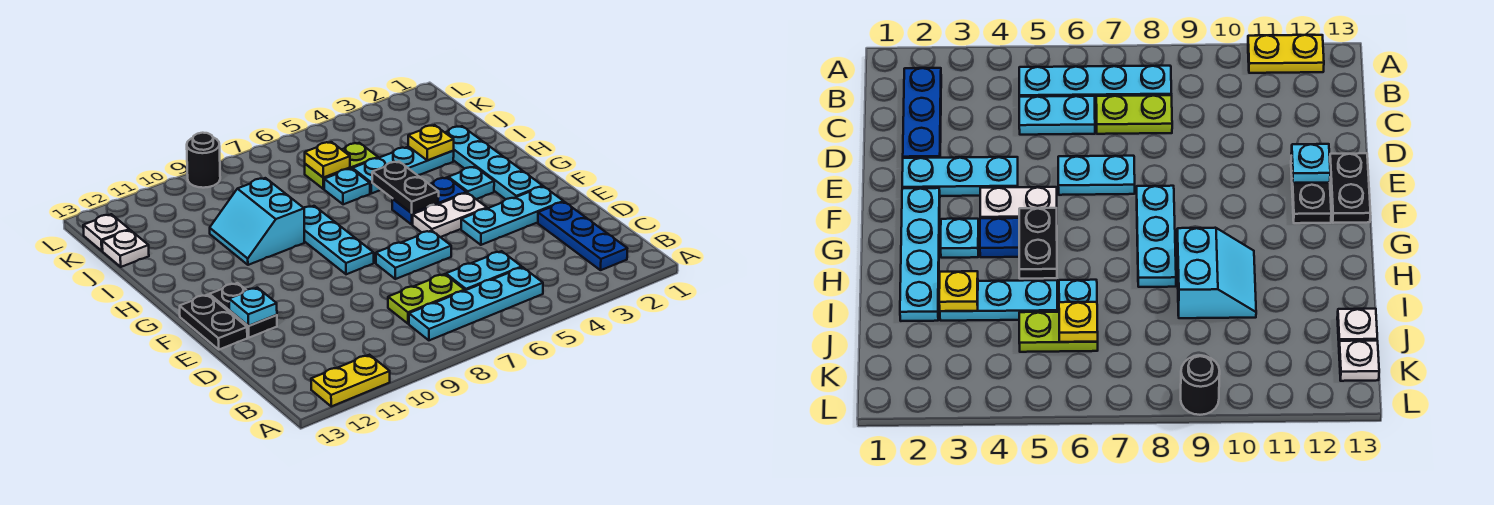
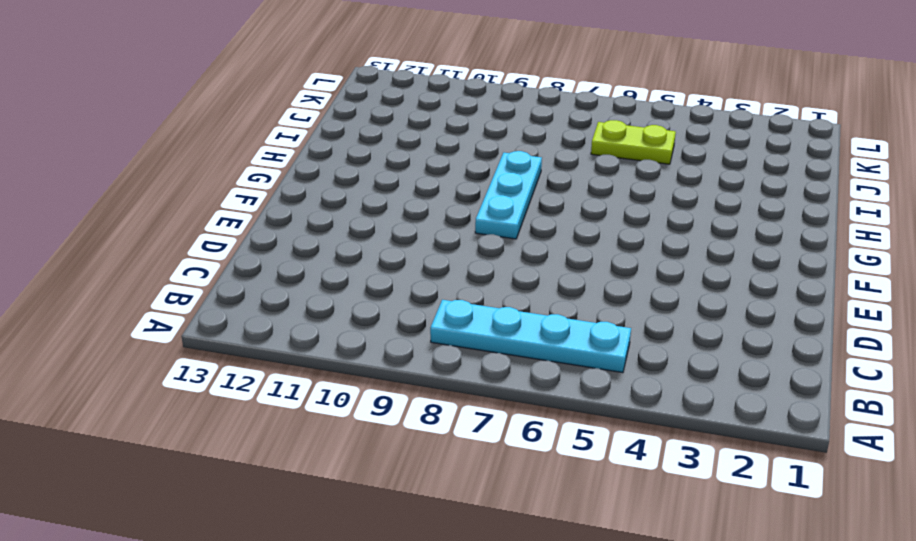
none -> yellow plate A11:A12 level 1
none -> blue plate B2:D2 level 1
none -> cyan plate C5:C6 level 1

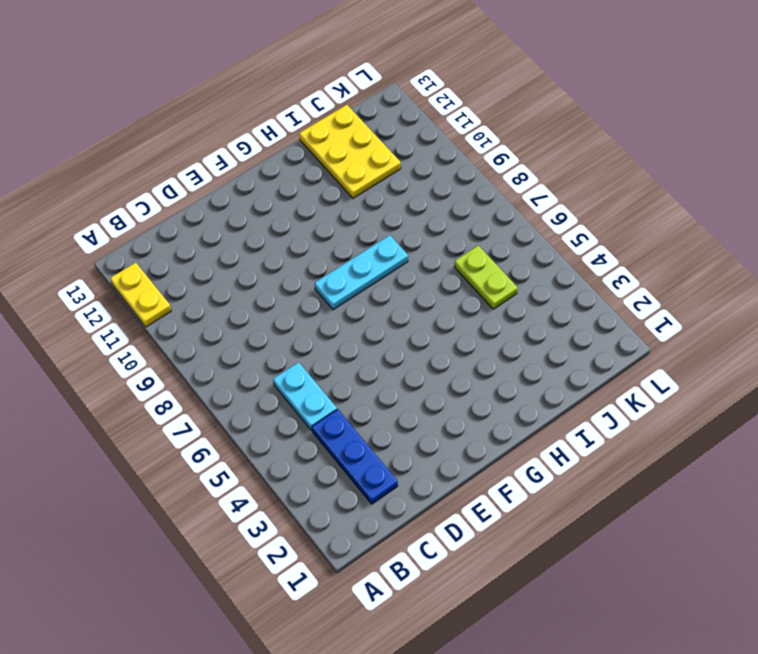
blue plate C2:C4 level 1 -> blue plate B2:D2 level 1
yellow plate I11:J13 level 1 -> white plate J13 level 1
none -> cyan plate B5:B8 level 1
none -> lime plate C7:C8 level 1
none -> cyan plate E2:E4 level 1

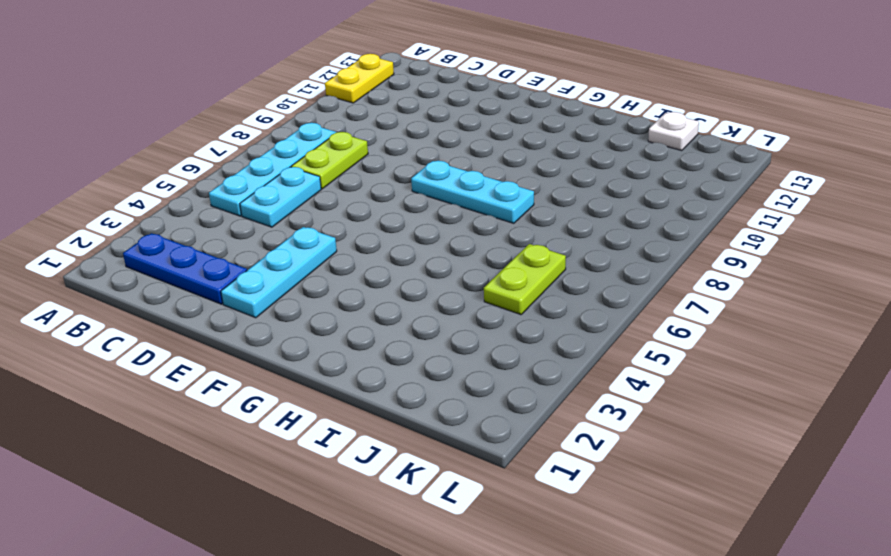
none -> cyan plate E6:E7 level 1
none -> black plate E12:F12 level 1
none -> black plate E13:F13 level 1

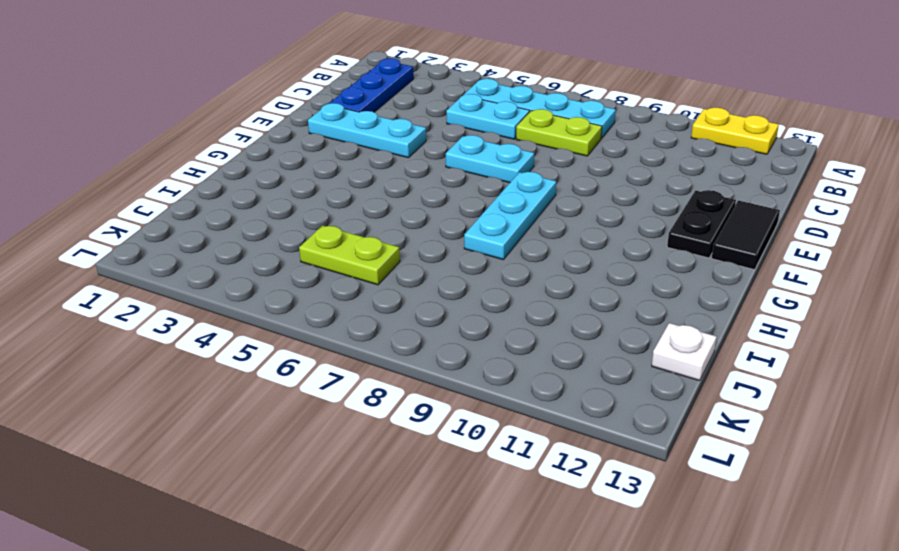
black tile E13:F13 level 1 -> black plate E13:F13 level 1
none -> cyan plate F2:I2 level 1
none -> white plate F4:F5 level 1
none -> cyan plate G3 level 1

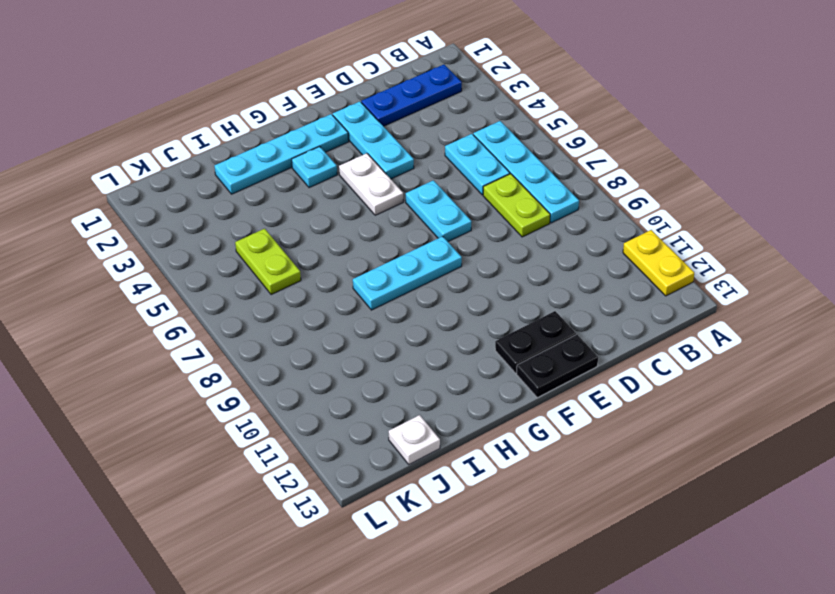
none -> blue plate G4:G5 level 1
none -> cyan slope H9:I10 level 1 top 9
none -> cyan plate I3:I5 level 1

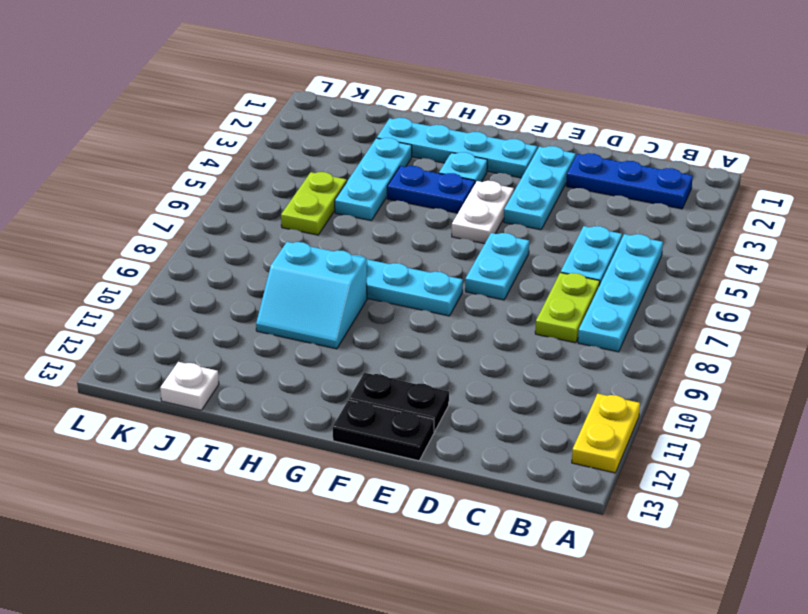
blue plate G4:H4 level 1 -> blue plate G4:G5 level 1
none -> cyan plate I6 level 1
none -> white plate K13 level 1
none -> black round brick L9 level 1

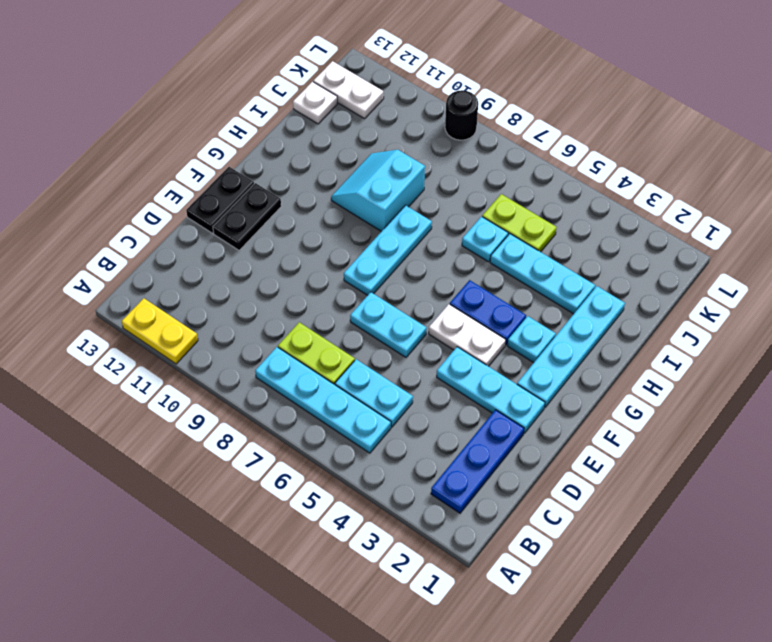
white plate K12:K13 level 1 -> white plate K13 level 1
none -> cyan plate E12 level 2
none -> black plate G5:H5 level 2
none -> yellow plate I3 level 2

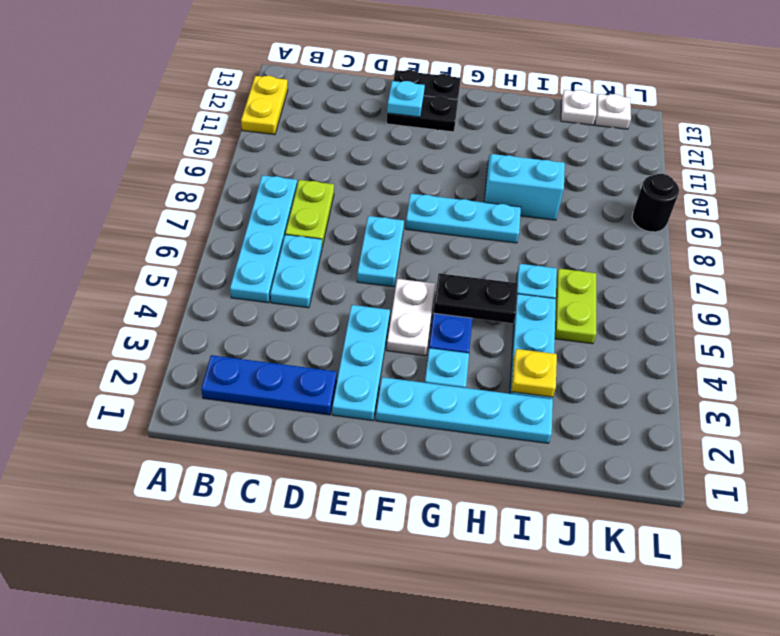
none -> yellow plate J6 level 2

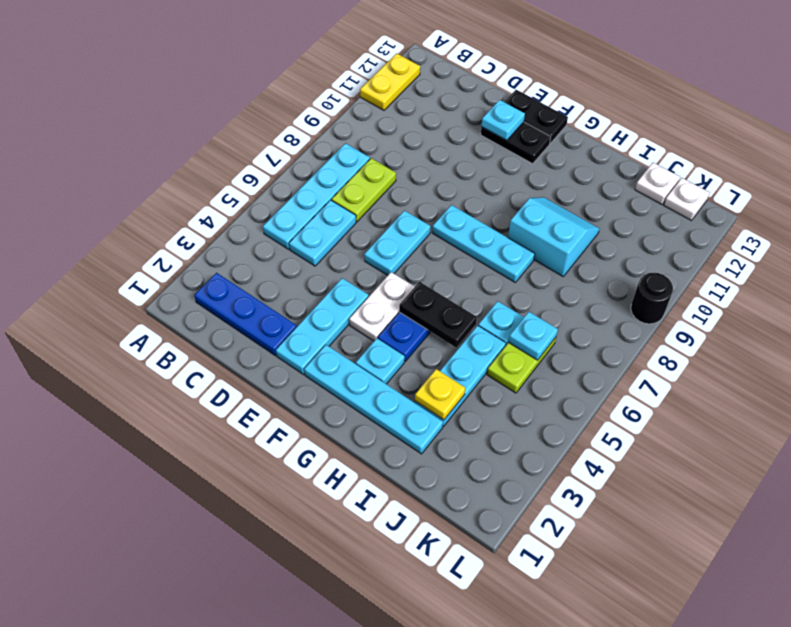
cyan plate J6 level 2 -> yellow plate J6 level 2

